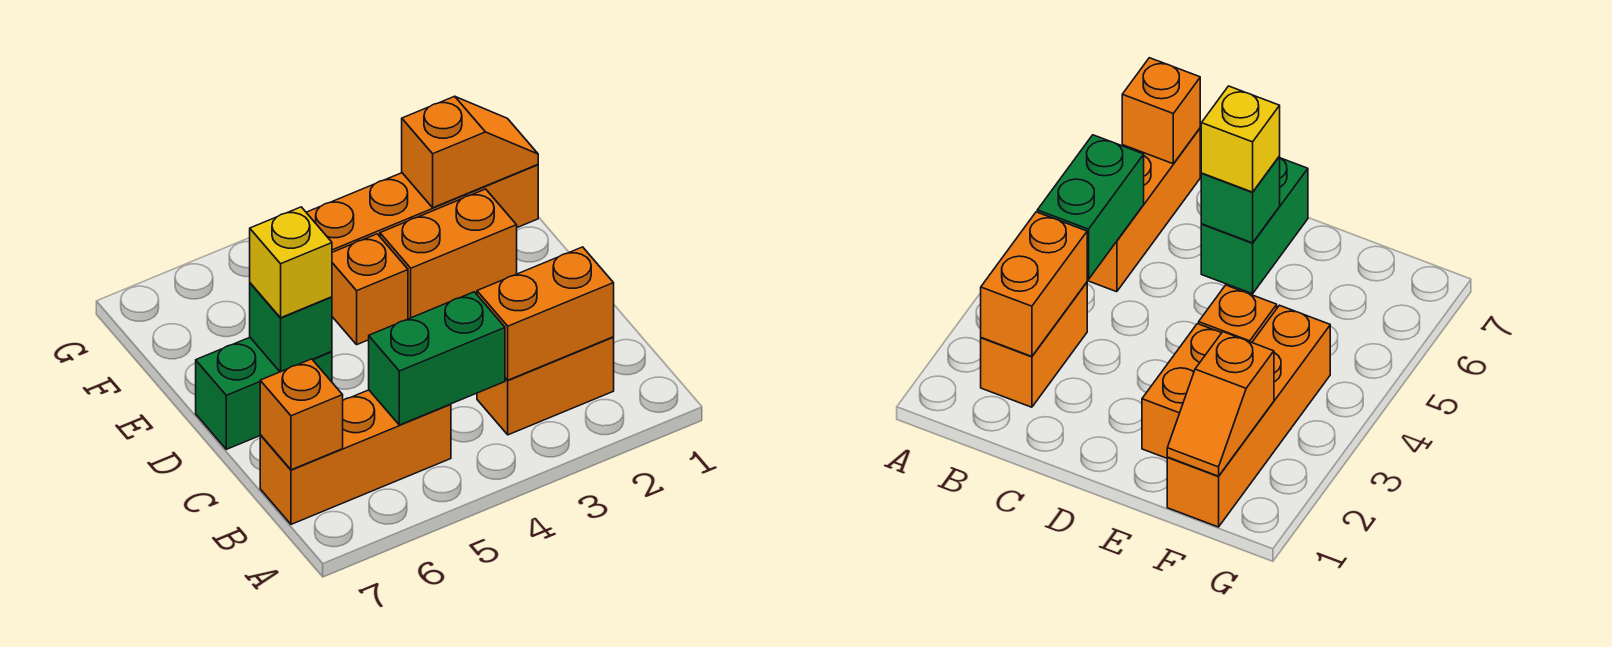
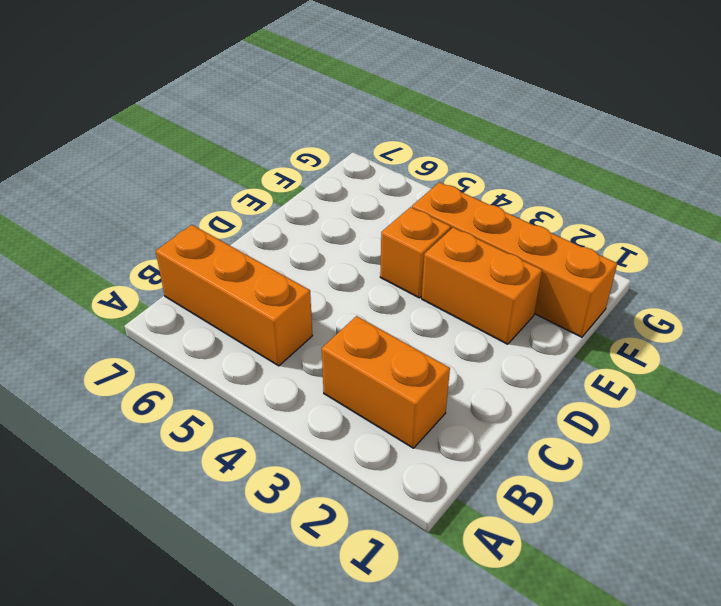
none -> green brick D6:D7 level 1
none -> orange brick B2:B3 level 2
none -> green brick B4:B5 level 2

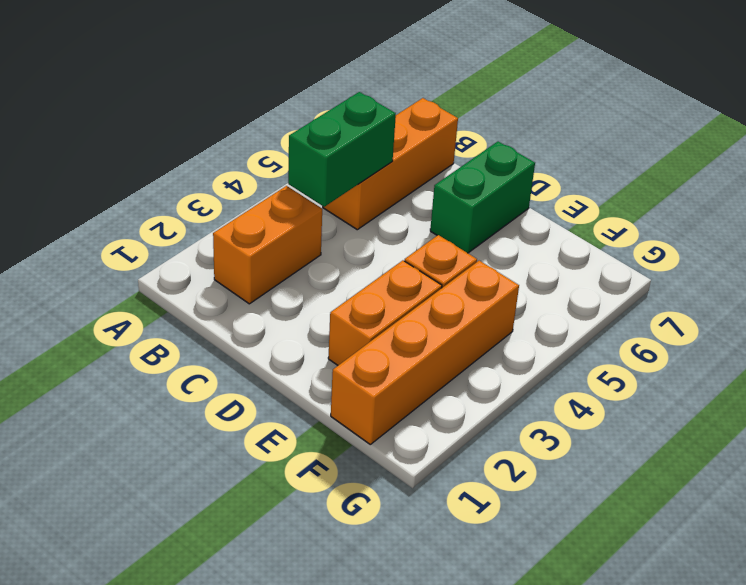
none -> orange brick B2:B3 level 2
none -> orange brick B7 level 2
none -> green brick D6 level 2

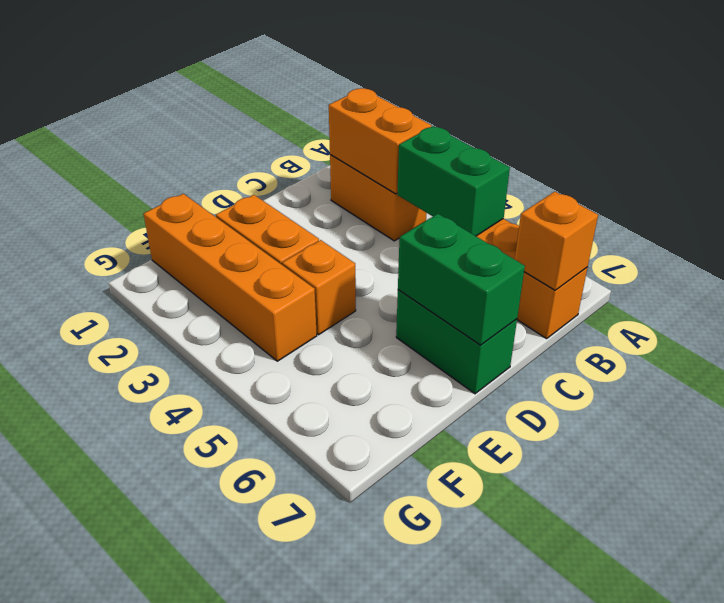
green brick D6:D7 level 2 -> green brick D6 level 2
none -> orange slope F1:F2 level 2 top 2
none -> yellow brick D6 level 3

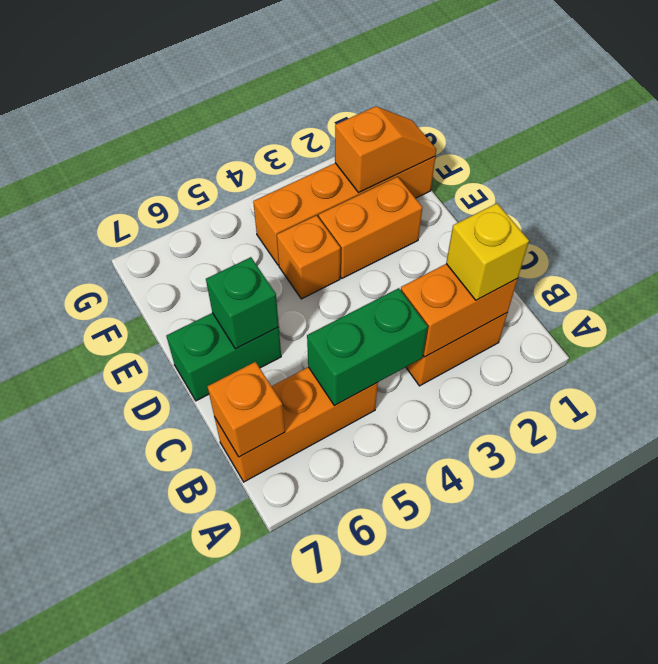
yellow brick B2 level 3 -> yellow brick D6 level 3

